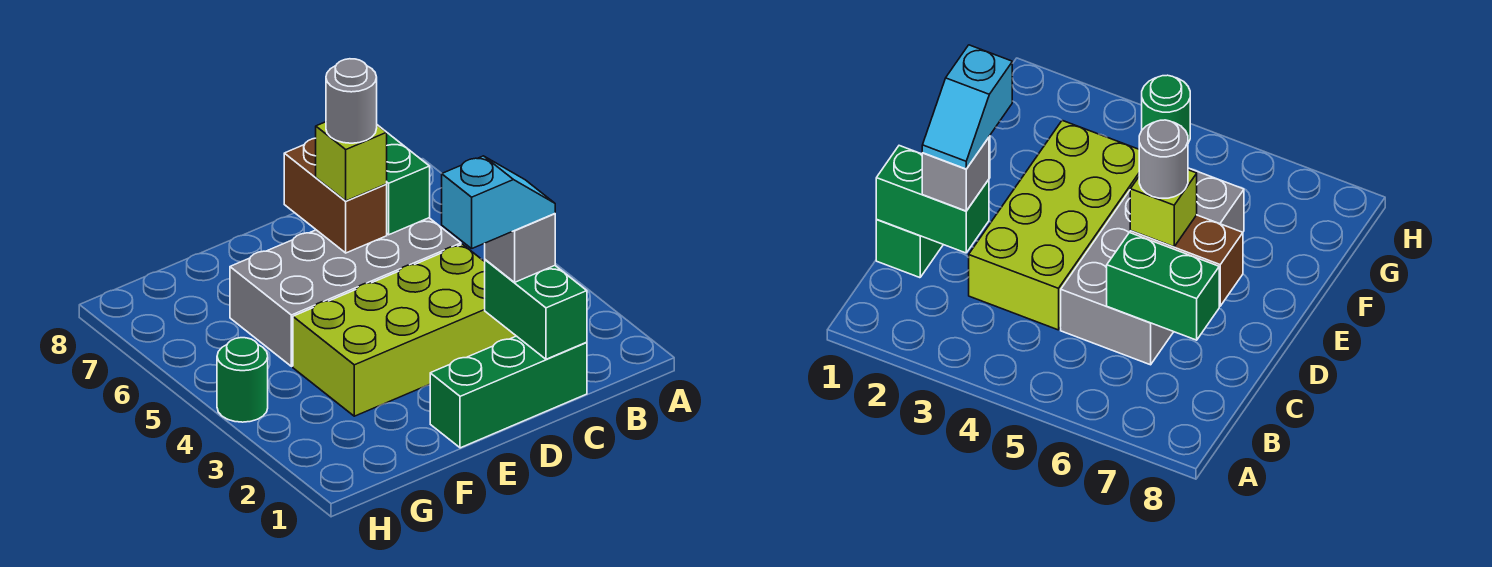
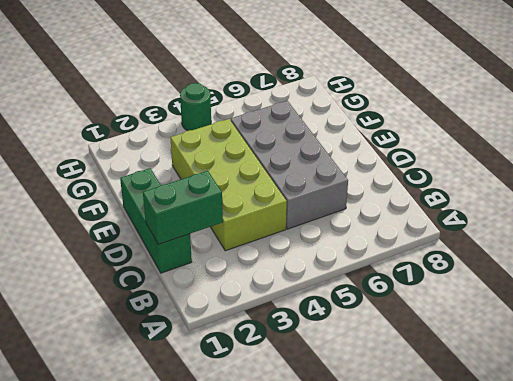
none -> green brick C6:C7 level 2
none -> brown brick D6:D7 level 2

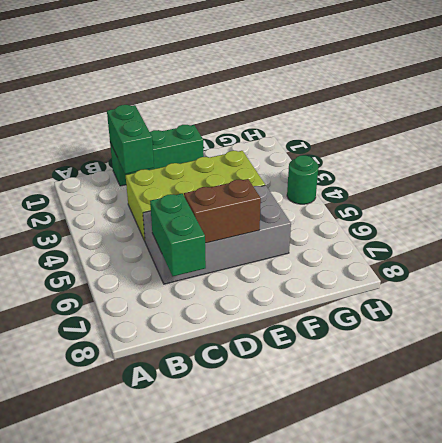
brown brick D6:E6 level 2 -> brown brick D6:D7 level 2
none -> grey brick C2 level 3
none -> lime brick D6 level 3

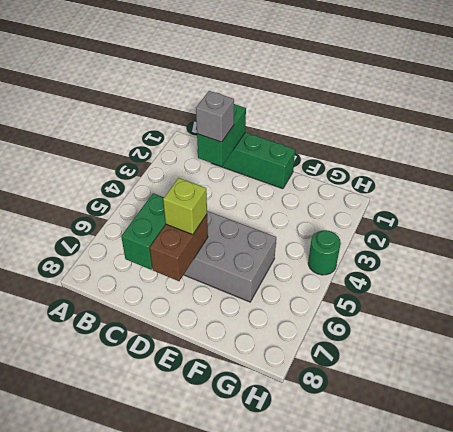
none -> lime brick C3:F4 level 1
none -> cyan slope C2:D2 level 4 top D

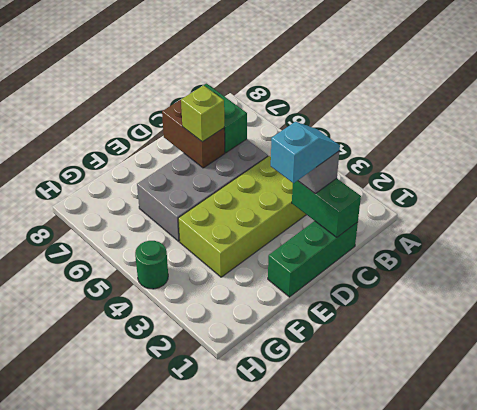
none -> grey round brick D6 level 4

